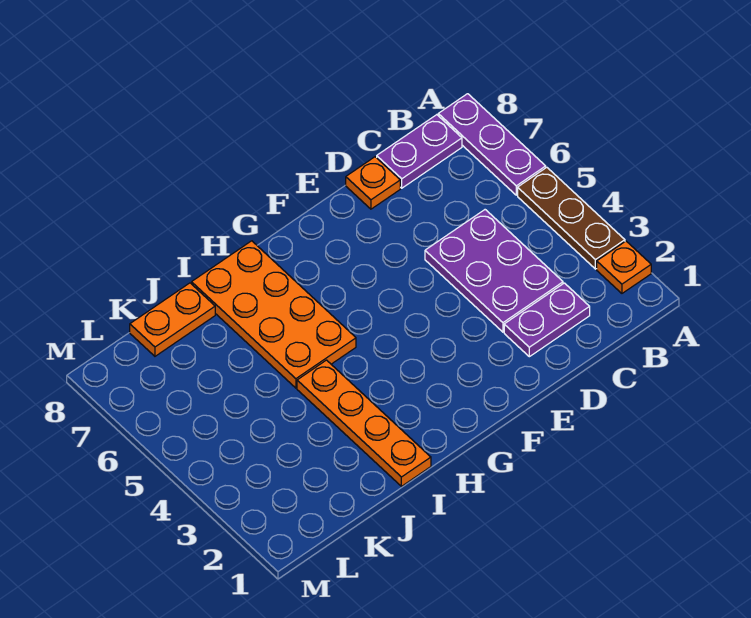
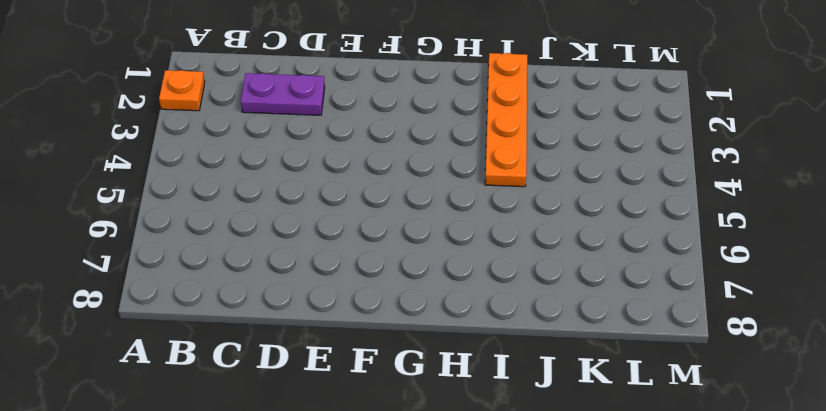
none -> brown plate A3:A5 level 1
none -> purple plate A6:A8 level 1

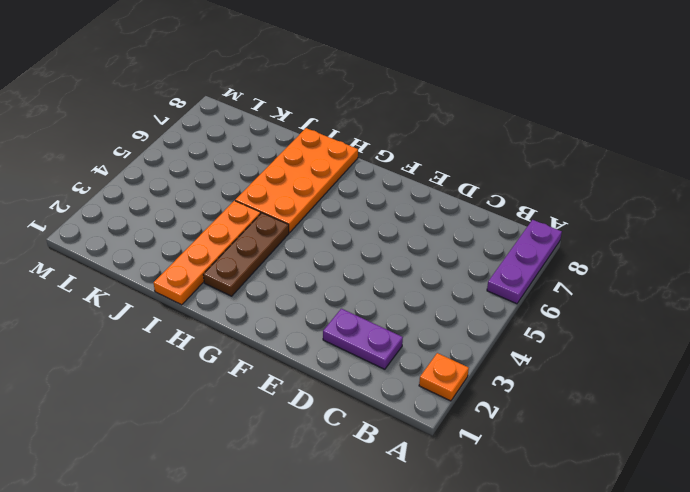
brown plate H2:H4 level 1 -> brown plate A3:A5 level 1
none -> purple plate B8:C8 level 1
none -> purple plate C3:D5 level 1

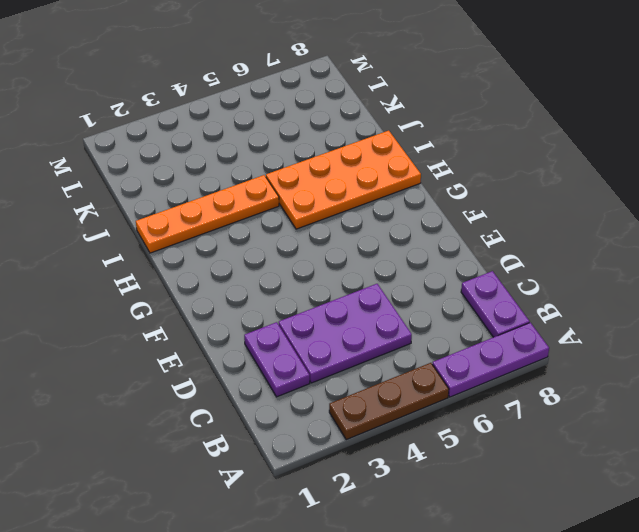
none -> orange plate A2 level 1
none -> orange plate D8 level 1

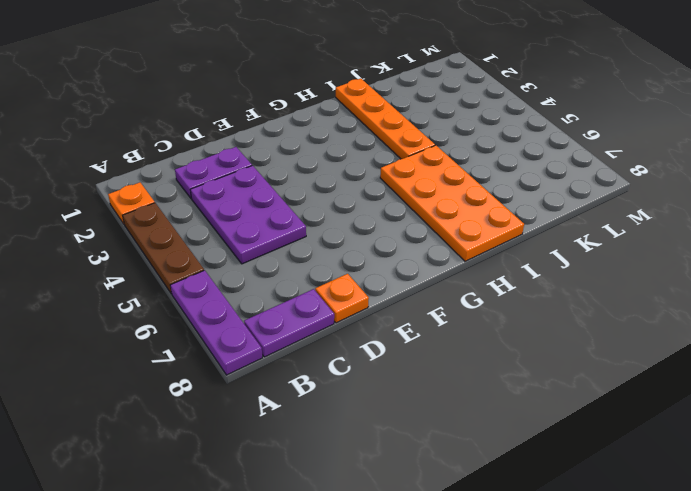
none -> orange plate J8:K8 level 1

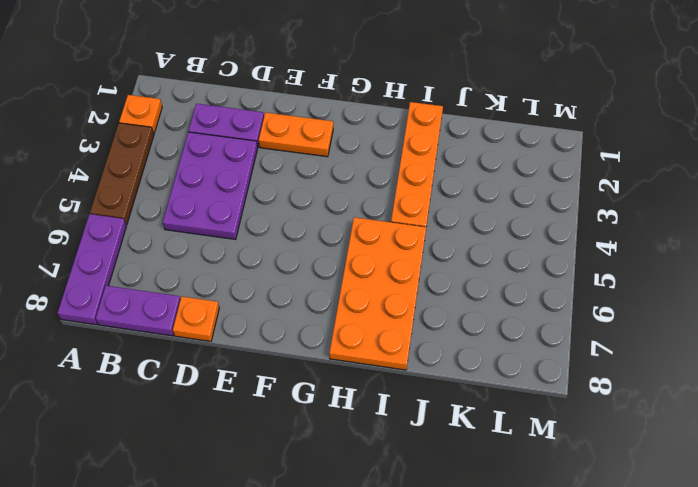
orange plate E2:F2 level 1 -> orange plate J8:K8 level 1

